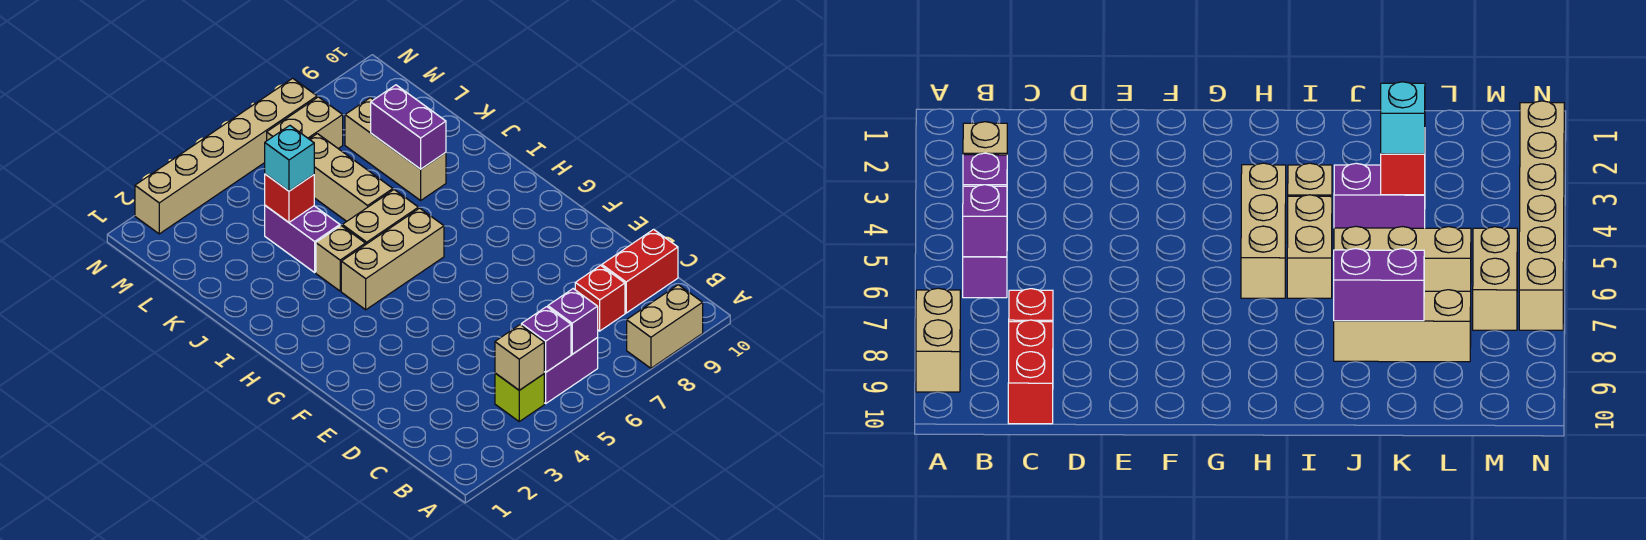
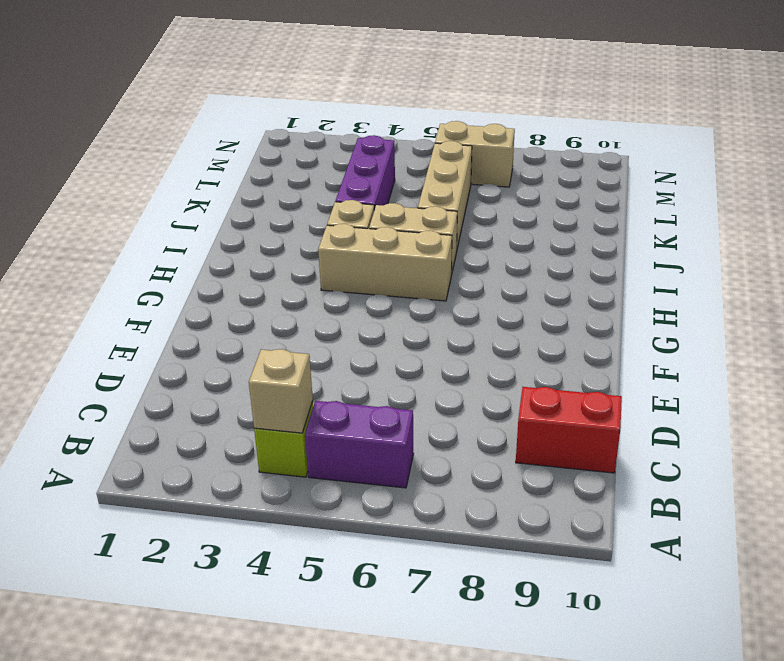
purple brick J4:L4 level 1 -> purple brick J4:K4 level 1
none -> tan brick A8:A9 level 1
none -> red brick C8 level 1
none -> tan brick J8:L8 level 1

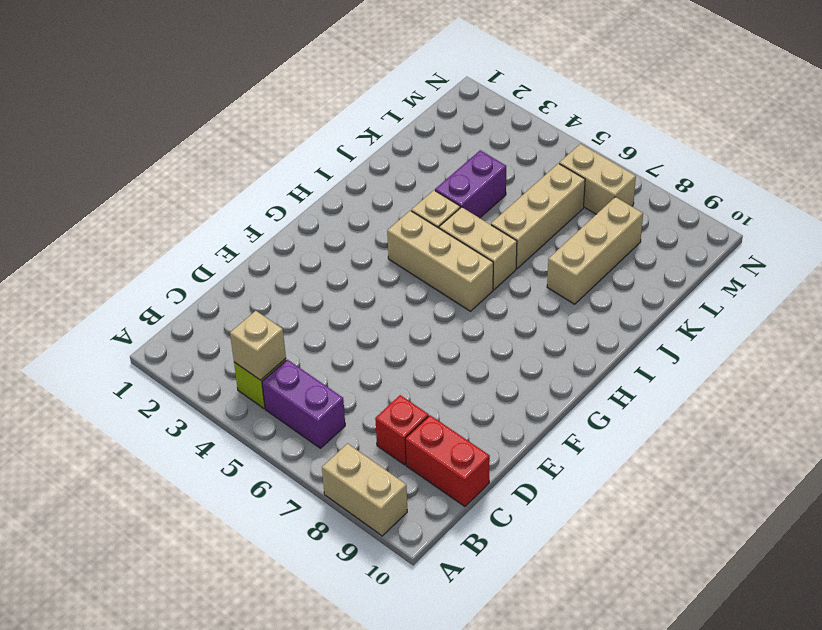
none -> tan brick N2:N7 level 1
none -> purple brick B5 level 2
none -> purple brick B6 level 2

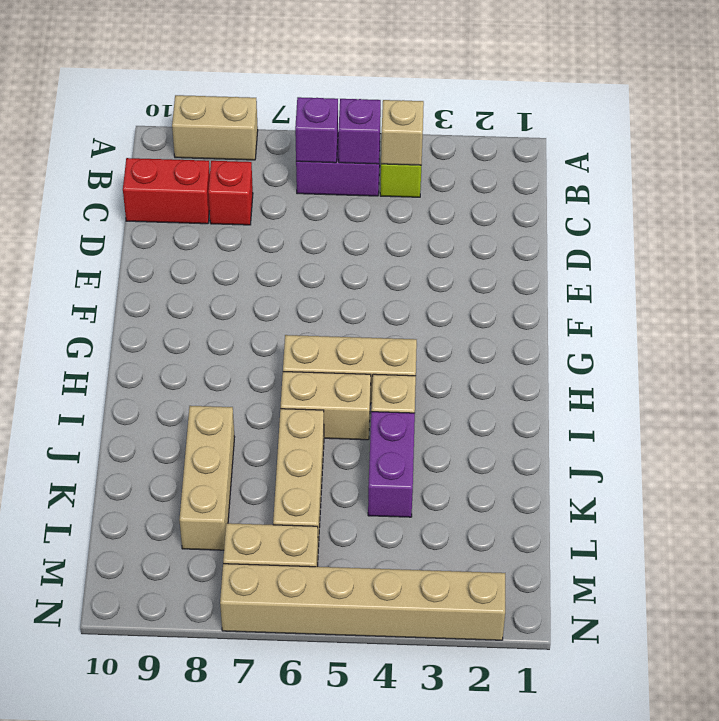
none -> purple brick J8:K8 level 2
none -> red brick K4 level 2
none -> cyan brick K4 level 3

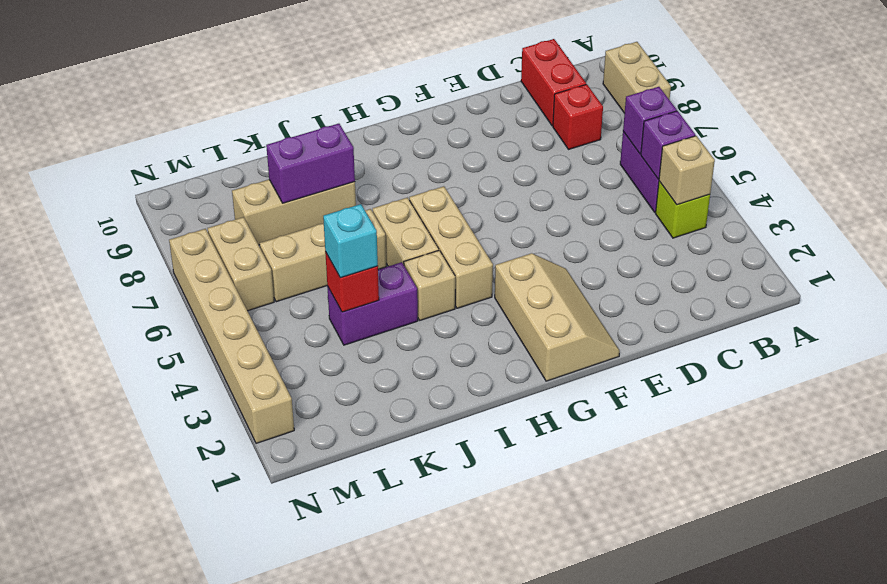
tan slope F1:G3 level 1 top G -> none

